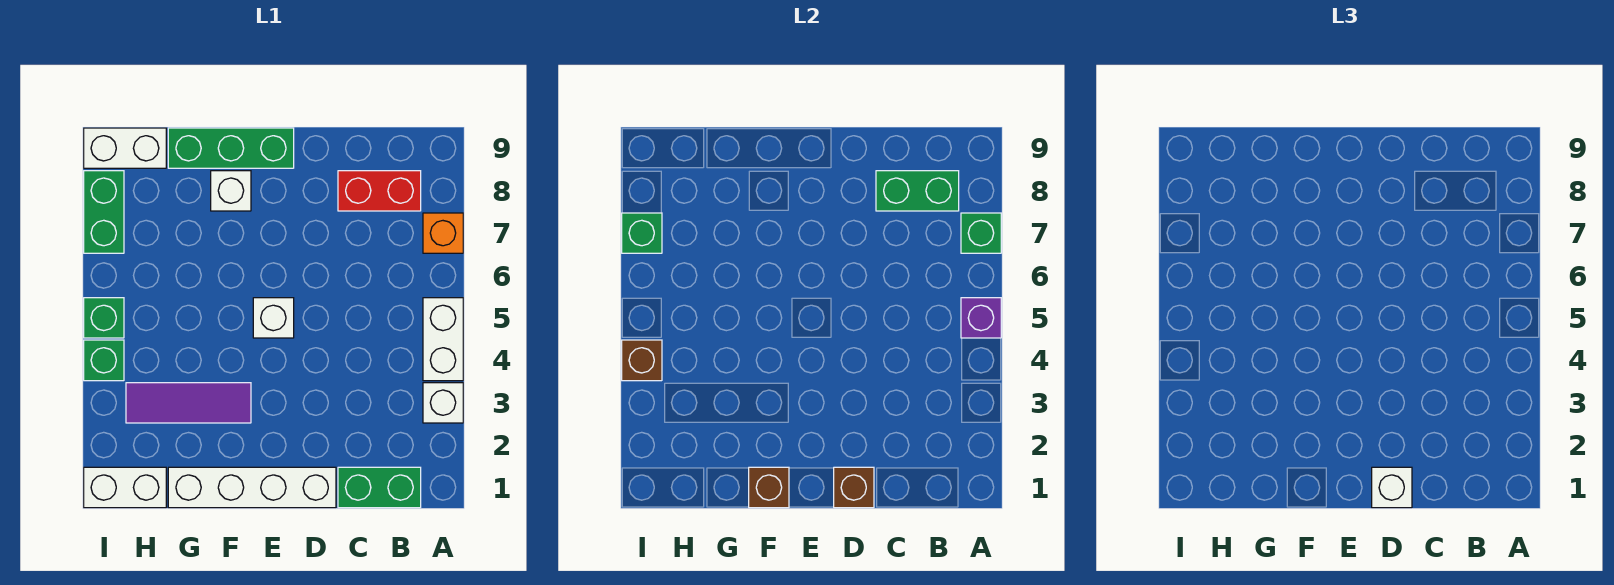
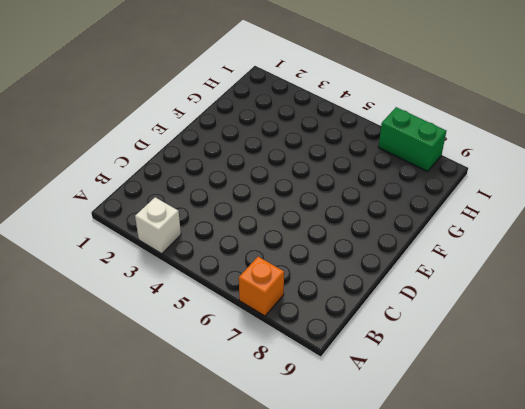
none -> white brick A4:A5 level 1
none -> green brick B1:C1 level 1
none -> red brick B8:C8 level 1

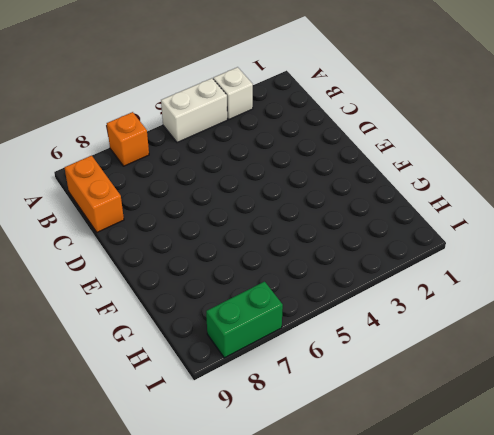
orange brick B9:C9 level 1 -> none
none -> green brick B1:C1 level 1
none -> red brick B8:C8 level 1
none -> white brick D1:G1 level 1

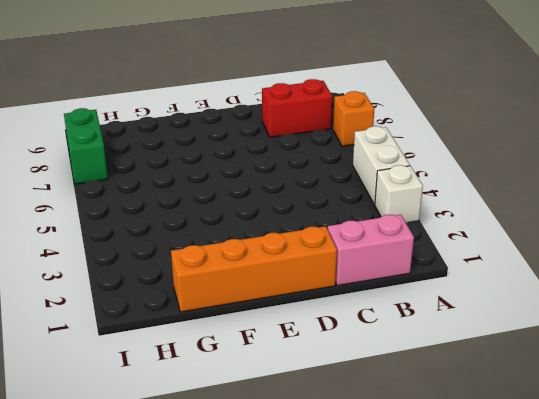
pink brick B1:C1 level 1 -> green brick B1:C1 level 1
orange brick D1:G1 level 1 -> white brick D1:G1 level 1
none -> white brick E5 level 1
none -> green brick E9:G9 level 1
none -> purple tile F3:H3 level 1

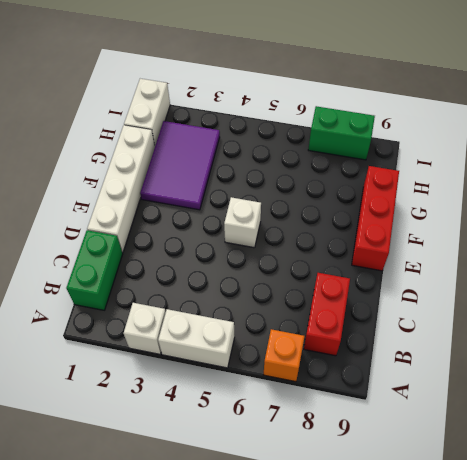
red brick E9:G9 level 1 -> green brick E9:G9 level 1
purple tile F2:H3 level 1 -> purple tile F3:H3 level 1
none -> white brick F8 level 1
none -> white brick H9:I9 level 1
none -> green brick I4 level 1

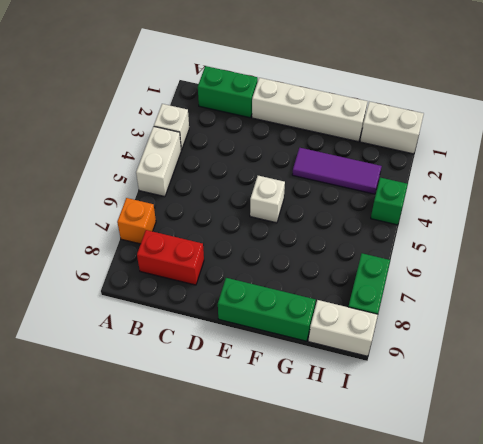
none -> white brick F8 level 1
none -> green brick I5 level 1
none -> purple brick A5 level 2

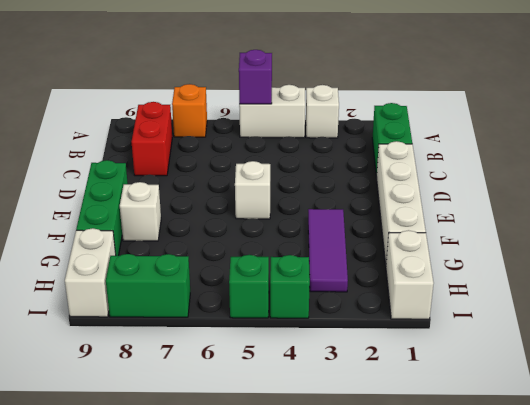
none -> green brick A7 level 2
none -> green brick B8:C8 level 2
none -> brown brick D1 level 2

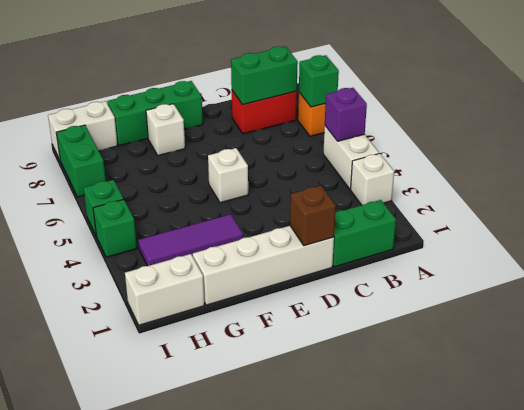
none -> brown brick F1 level 2
none -> brown brick I4 level 2
none -> green brick I7 level 2

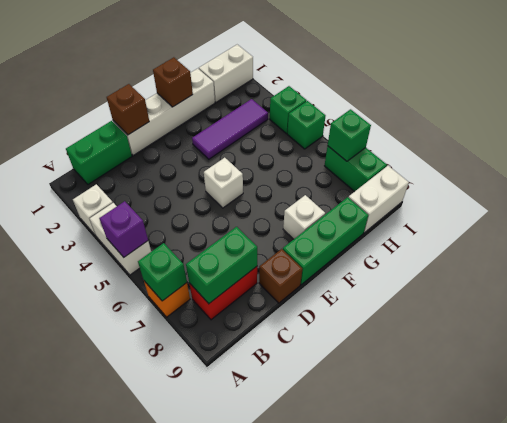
brown brick D9 level 1 -> brown brick I4 level 2
none -> white brick D1 level 3

